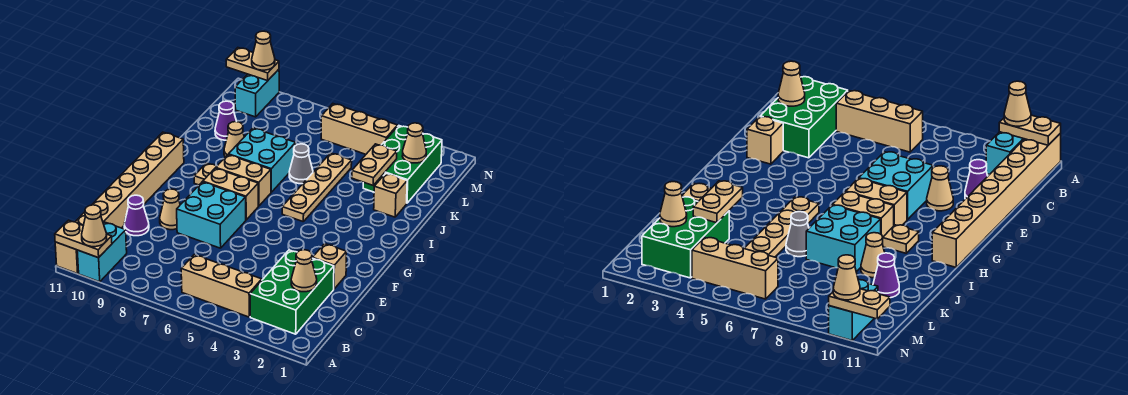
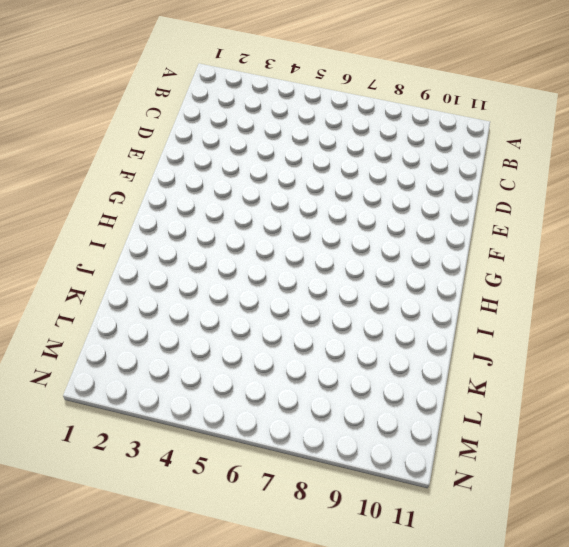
none -> cyan brick A10:B10 level 1
none -> tan brick A11:H11 level 1
none -> green brick B2:D3 level 1

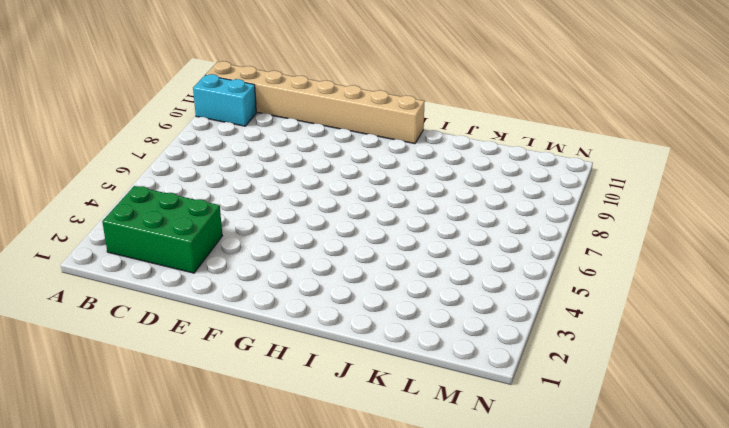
none -> tan brick B4:B6 level 1
none -> purple cone D10 level 1
none -> tan brick E2 level 1

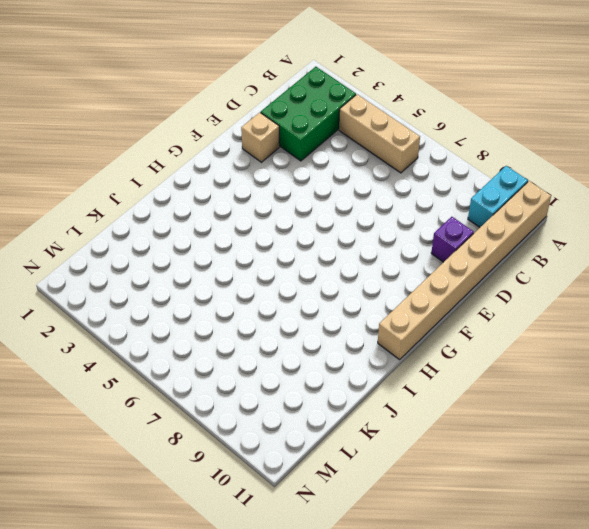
purple brick D10 level 1 -> purple cone D10 level 1
none -> cyan brick E7:F8 level 1
none -> tan cone E9 level 1
none -> tan brick G7:G8 level 1

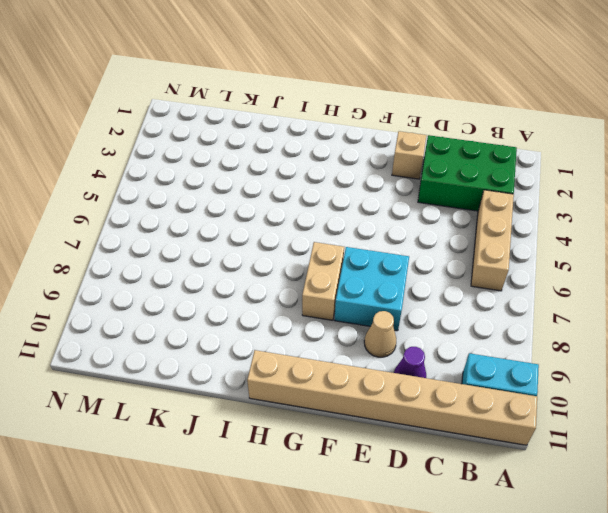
none -> tan plate H5:K5 level 1
none -> tan brick H7:H8 level 1
none -> tan plate H9 level 1

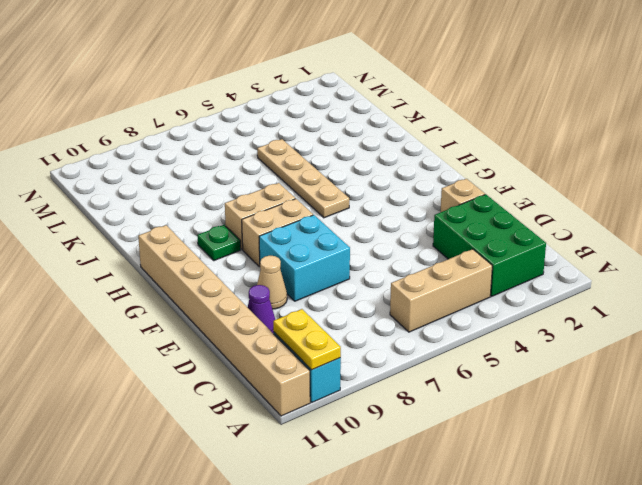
yellow plate A10:B10 level 2 -> tan plate A10:A11 level 2
green plate H9 level 1 -> tan plate H9 level 1
none -> cyan brick I7:J8 level 1
none -> tan brick J2 level 1
none -> grey cone J6 level 1

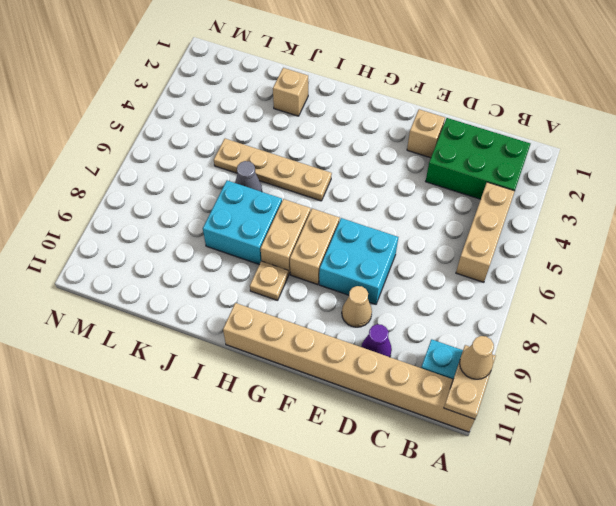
none -> tan cone J9 level 1
none -> green brick K2:M3 level 1
none -> purple cone K10 level 1

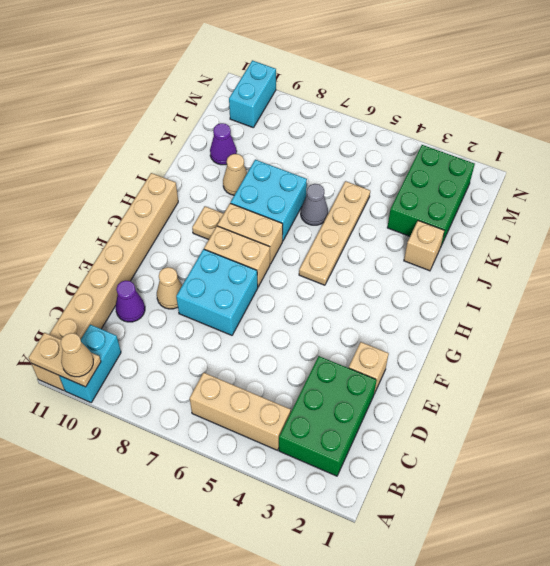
none -> tan brick M4:M6 level 1
none -> tan cone C2 level 2
none -> tan plate J3:K3 level 2

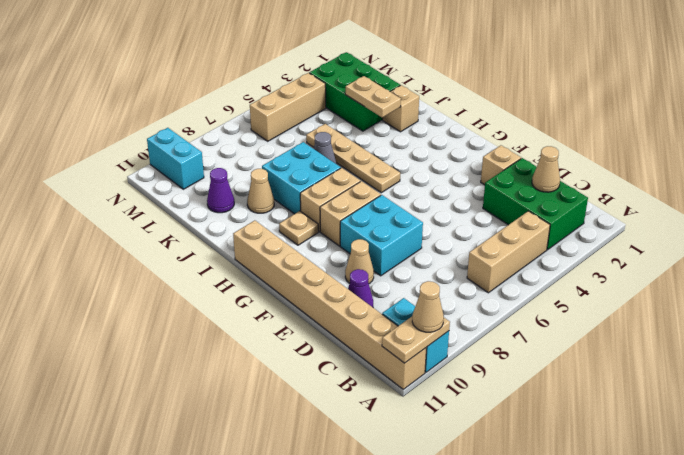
none -> tan cone L2 level 2
none -> tan plate N10:N11 level 2
none -> tan cone N10 level 3

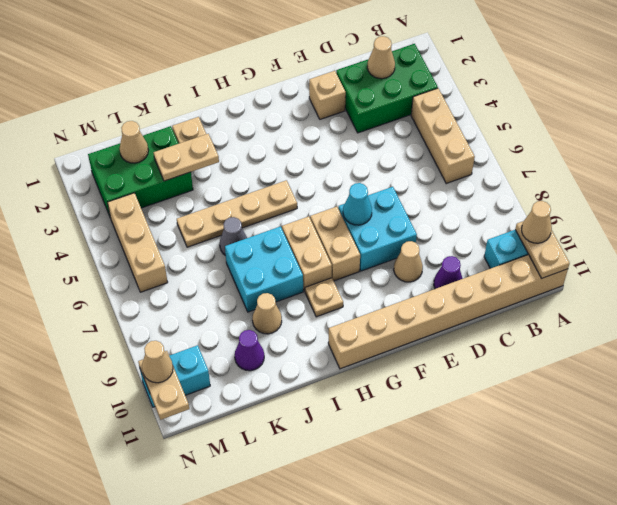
cyan cone F7 level 2 -> none

